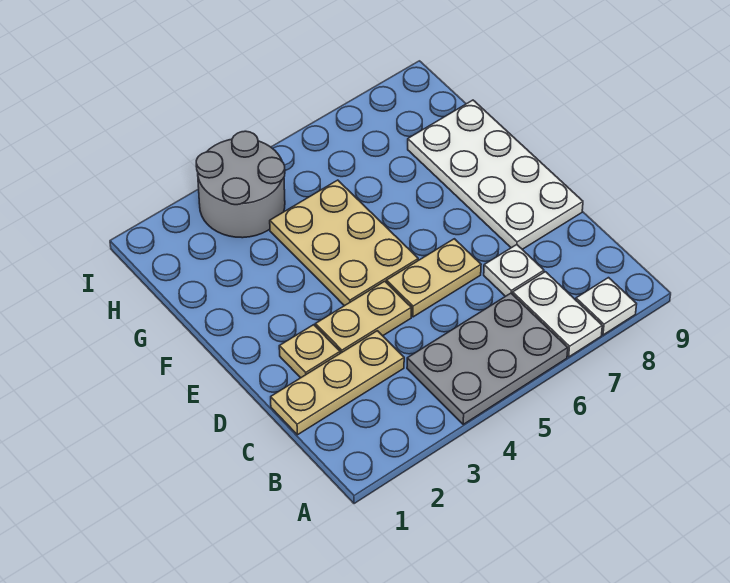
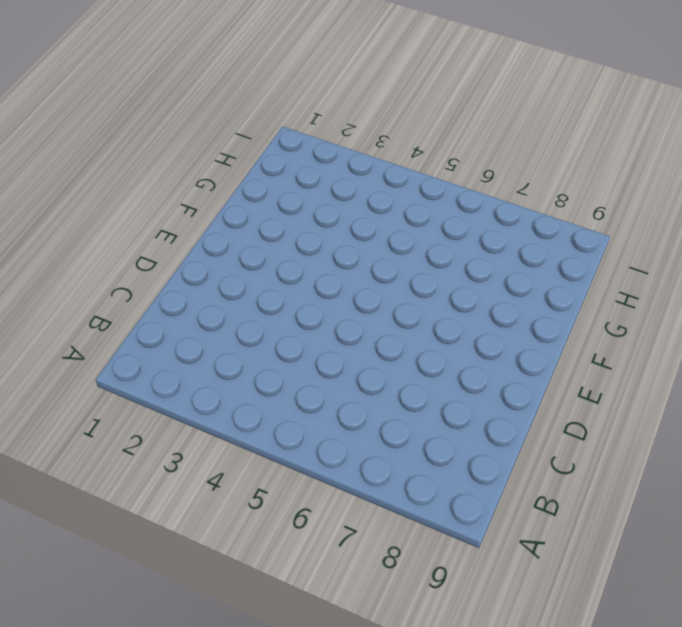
none -> grey plate A4:B6 level 1
none -> white plate A7:B7 level 1

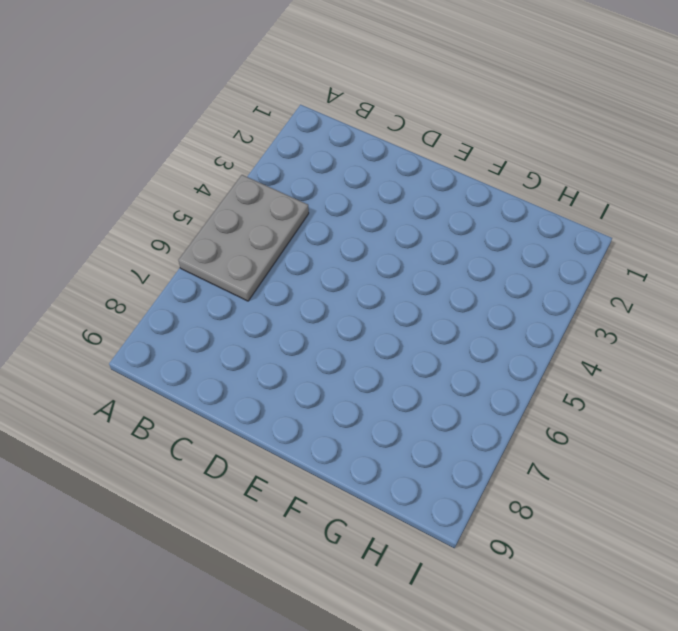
none -> white plate A7:B7 level 1
none -> white plate A8 level 1

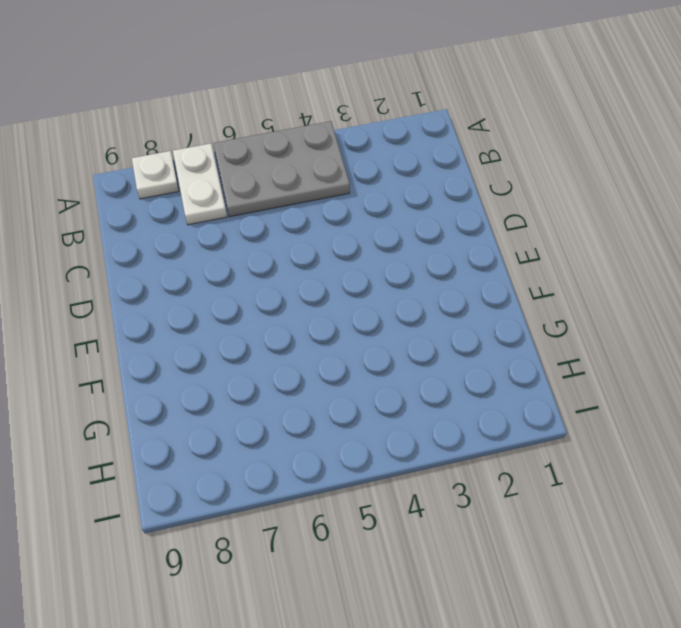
none -> tan plate C1:C3 level 1
none -> white plate C7 level 1

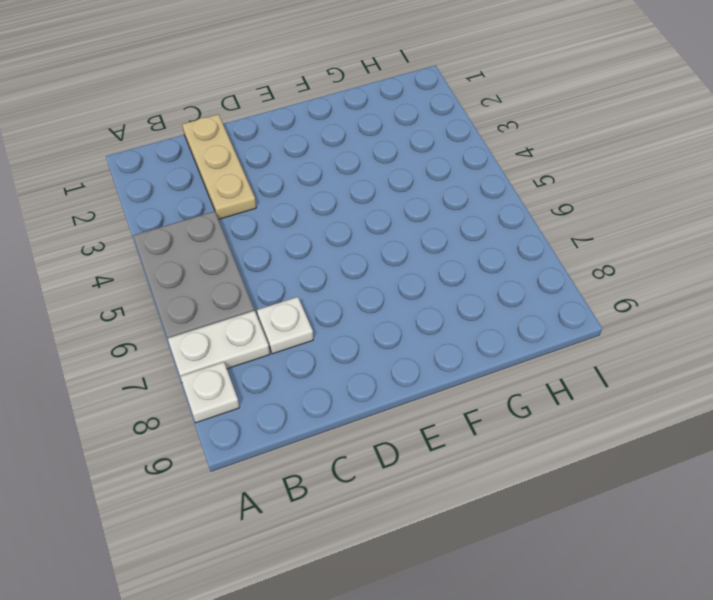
none -> tan plate D2 level 1
none -> tan plate D3:D4 level 1

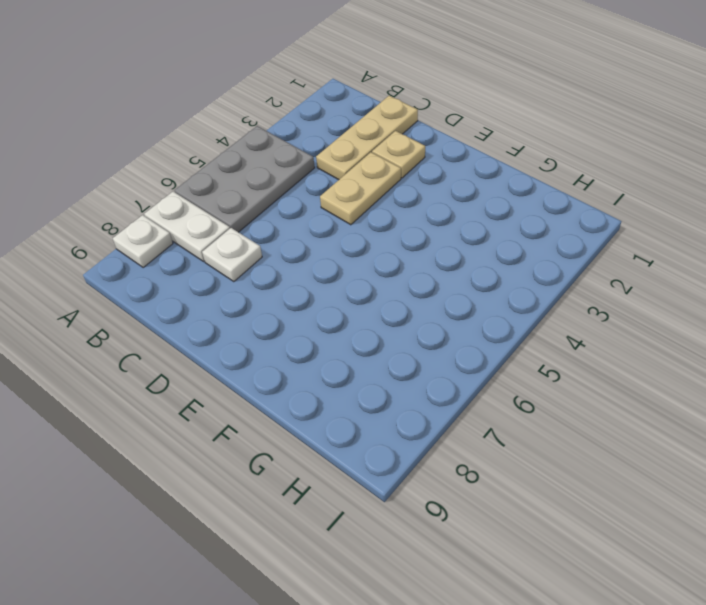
none -> tan plate D5:D6 level 1
none -> white plate D8:G9 level 1

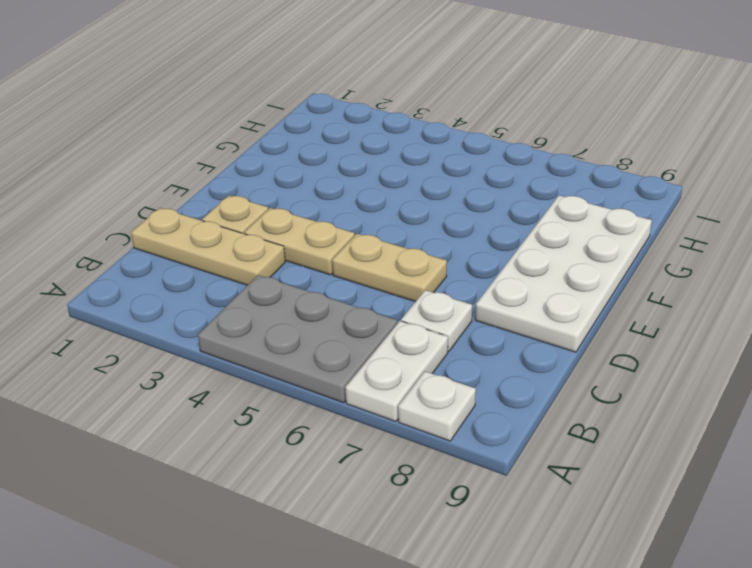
none -> tan plate E4:G5 level 1
none -> grey round brick H3:I4 level 1

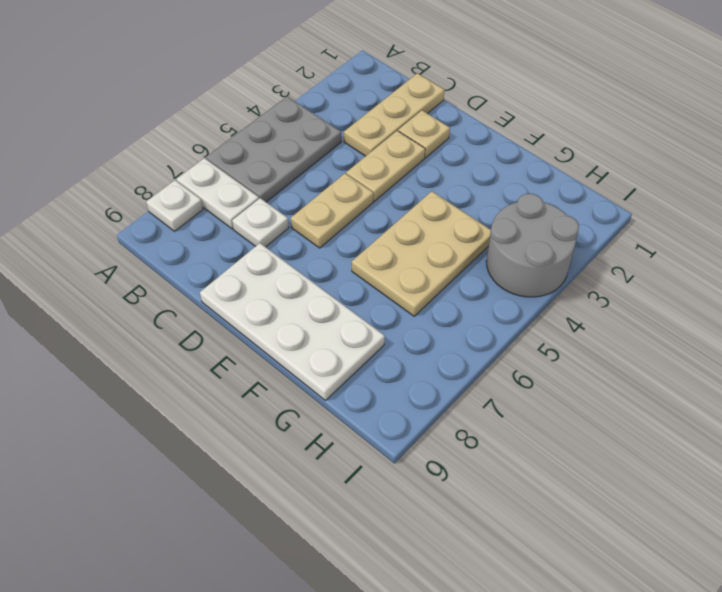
tan plate F4:G6 level 1 -> tan plate E4:G5 level 1

